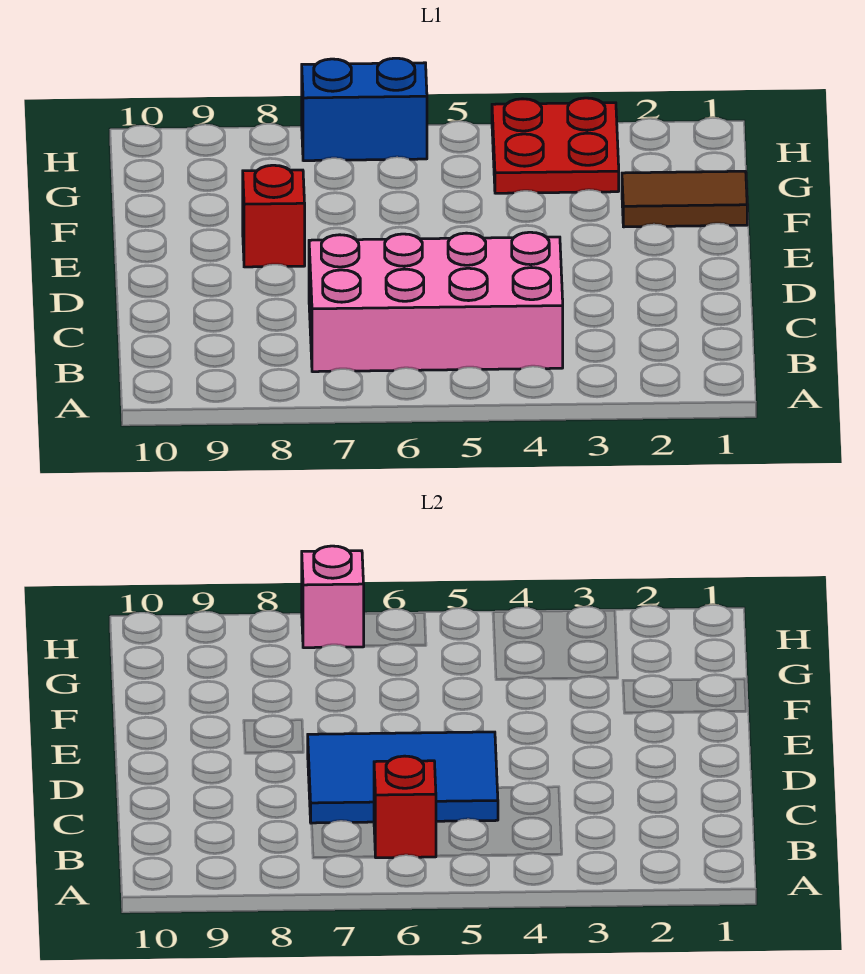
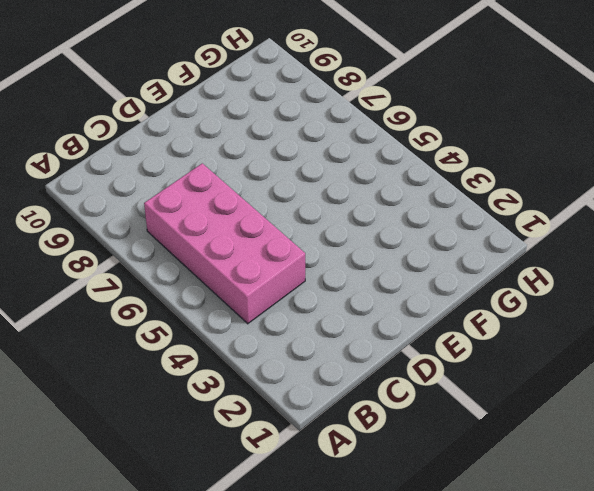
none -> red brick E8 level 1
none -> brown tile F1:F2 level 1

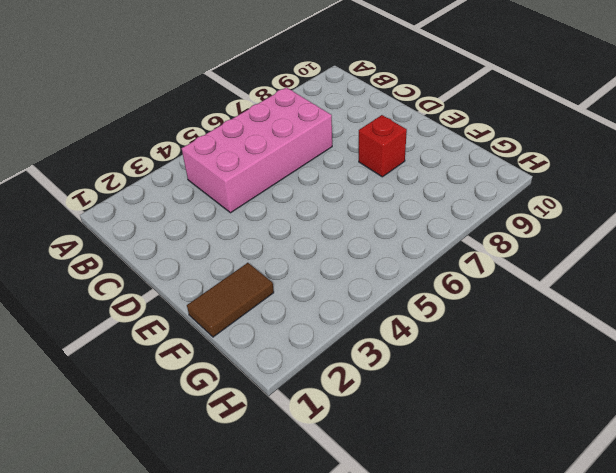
none -> red plate G3:H4 level 1
none -> blue brick H6:H7 level 1

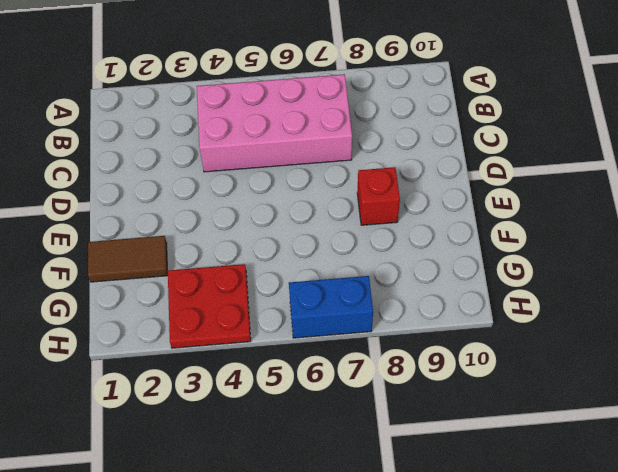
none -> red brick B6 level 2
none -> blue tile C5:D7 level 2

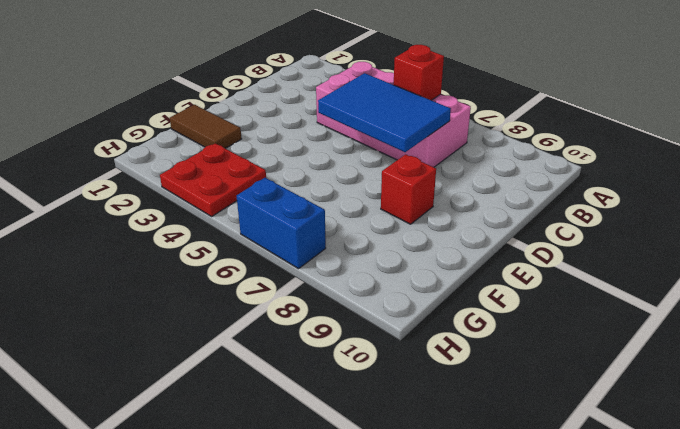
none -> pink brick H7 level 2

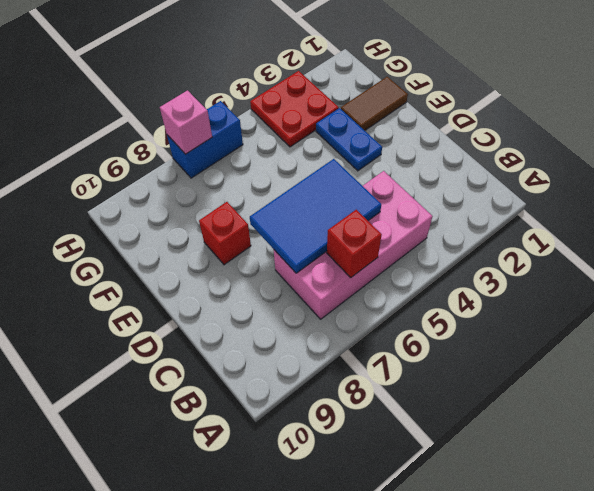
blue plate E3:F3 level 1 -> none

